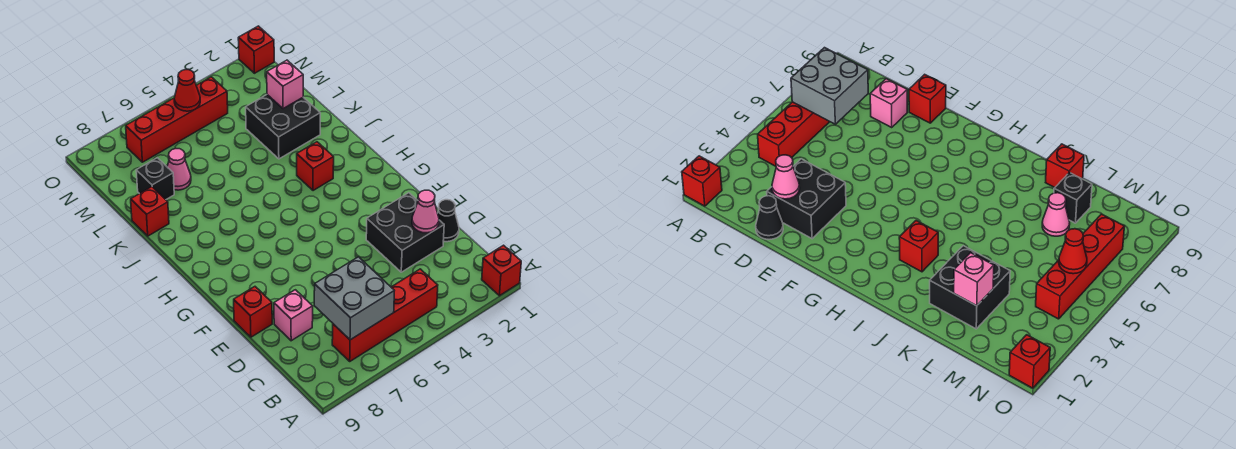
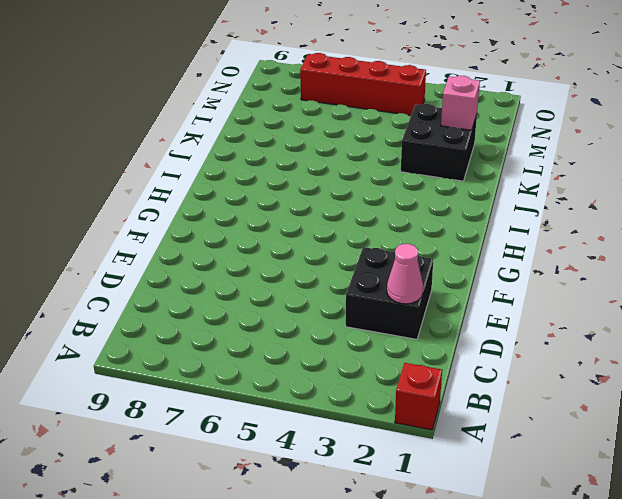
none -> red brick B4:B7 level 1
none -> black cone D1 level 1
none -> pink brick D8 level 1

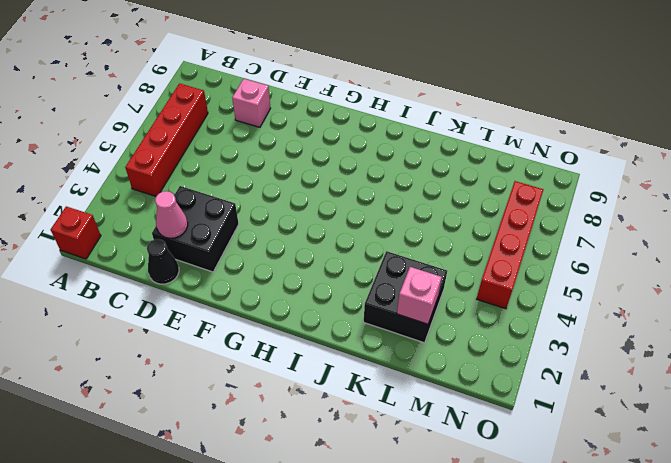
none -> red brick E9 level 1
none -> red brick I3 level 1
none -> red brick K9 level 1

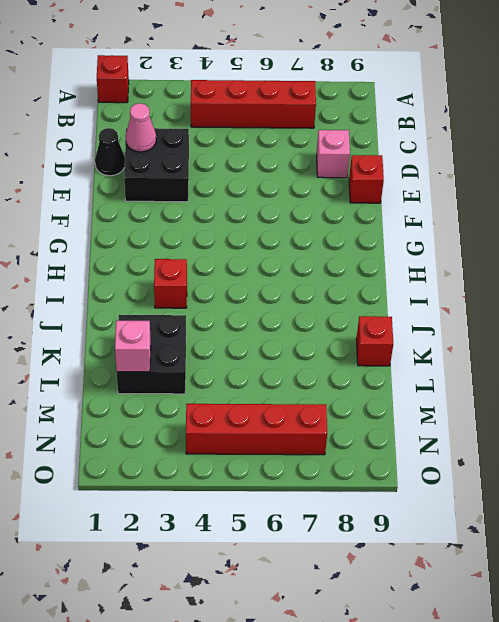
none -> pink cone L7 level 1
none -> black brick L8 level 1
none -> red brick O1 level 1

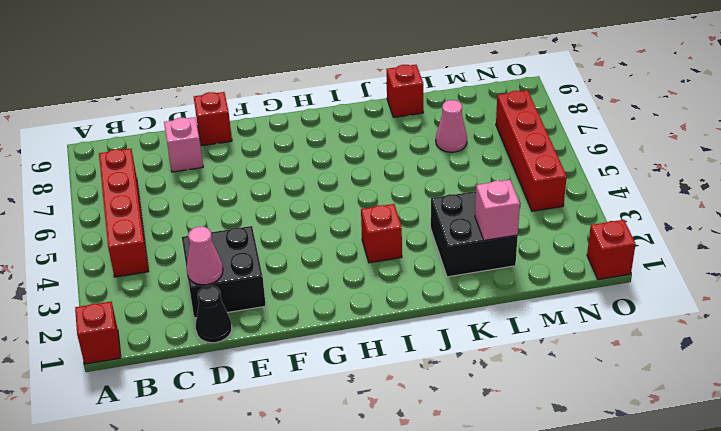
none -> black brick L8 level 1
none -> grey brick B6:C7 level 2
none -> red cone N5 level 2

